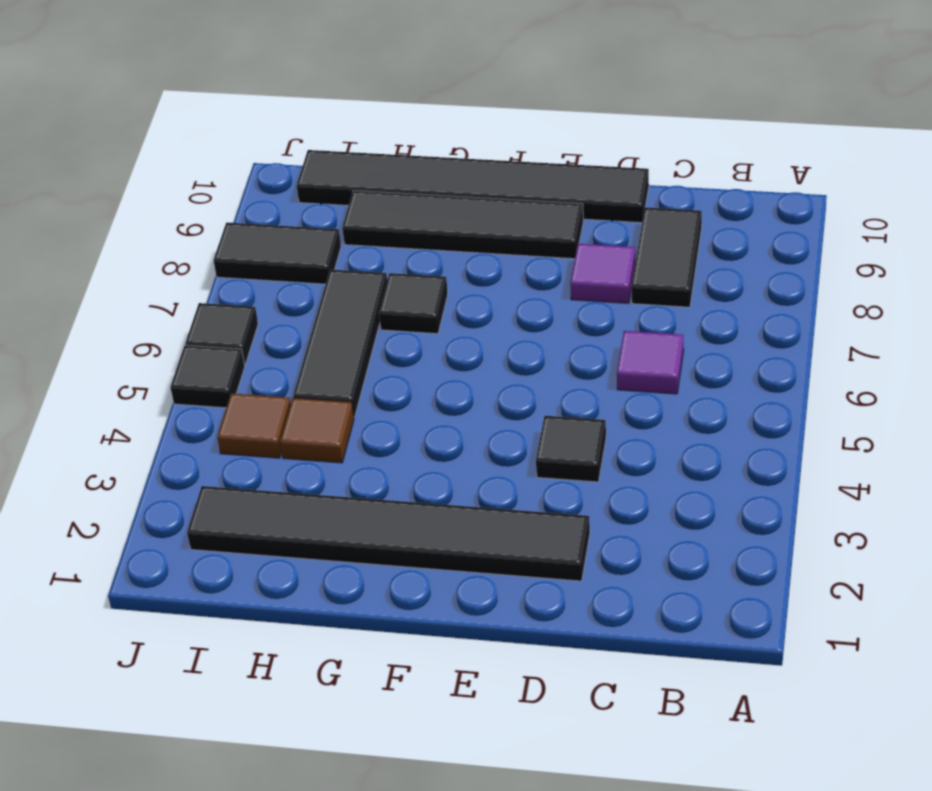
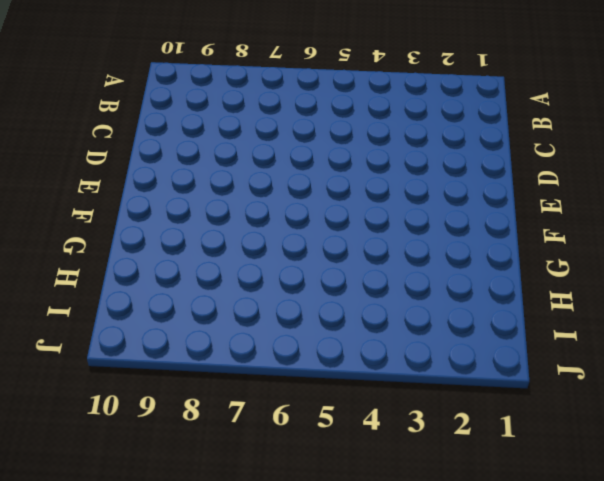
none -> purple tile C6 level 1
none -> black tile C8:C9 level 1
none -> black tile D2:I2 level 1

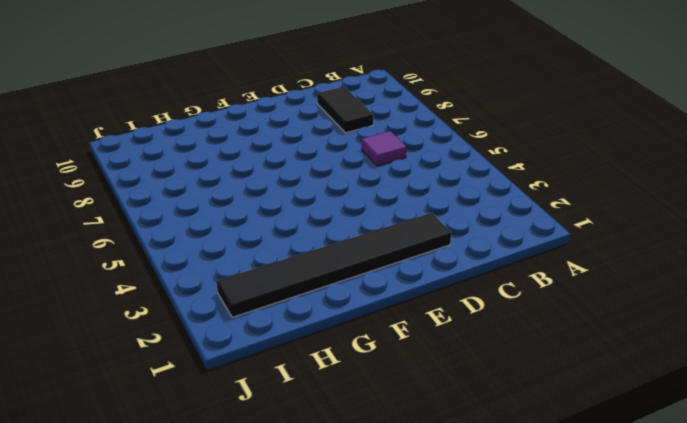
none -> black tile D4 level 1
none -> purple tile D8 level 1
none -> black tile D10:I10 level 1

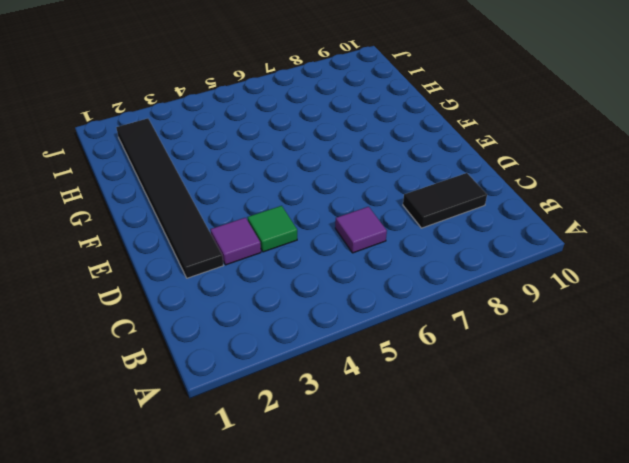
purple tile D3 level 1 -> purple tile D8 level 1
green tile D4 level 1 -> black tile D4 level 1
none -> black tile D10:I10 level 1
none -> black tile E9:H9 level 1
none -> black tile G7 level 1

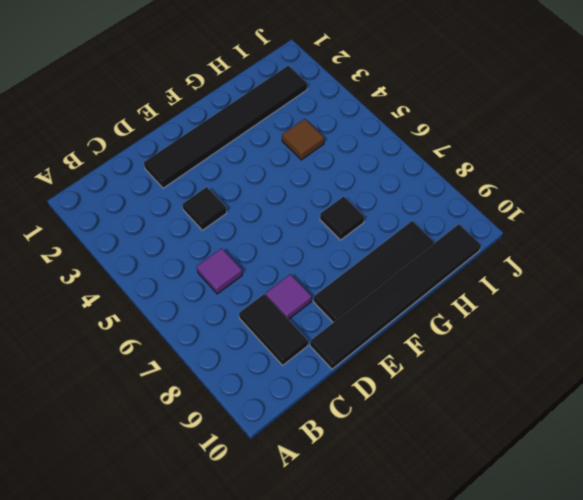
none -> black tile H5:H7 level 1
none -> brown tile I4 level 1
none -> black tile I8:J8 level 1

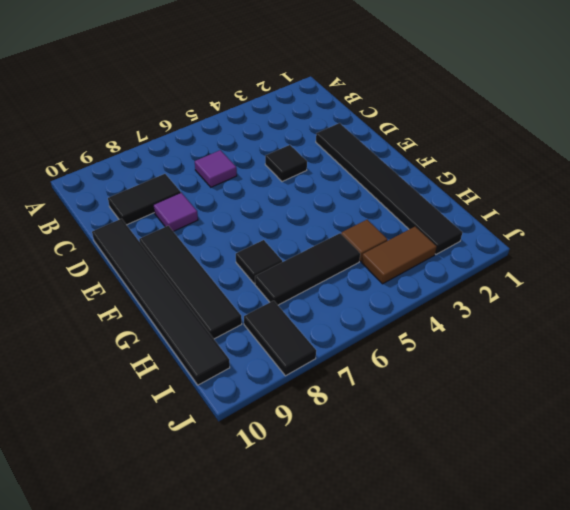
brown tile I3:I4 level 1 -> brown tile I4 level 1
none -> black tile J5 level 1
none -> black tile J6 level 1

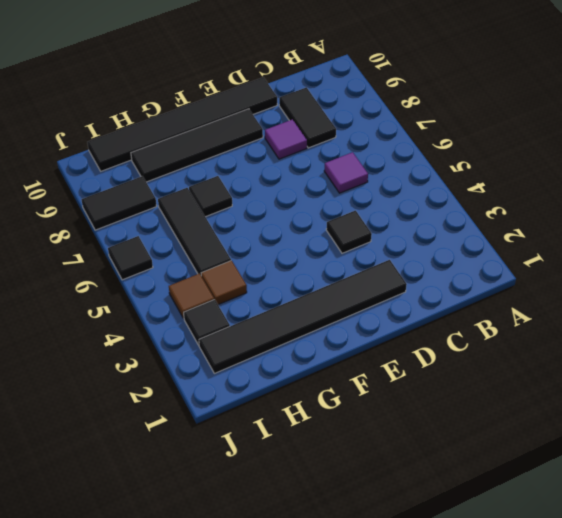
black tile I3 level 1 -> black tile J5 level 1

